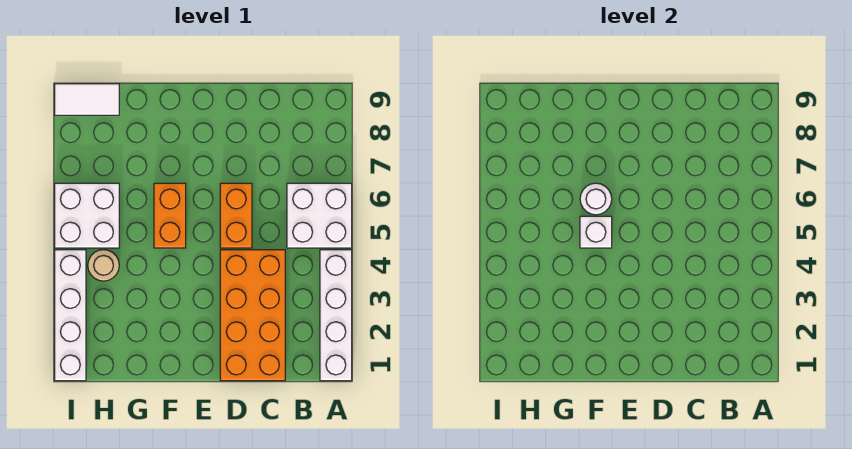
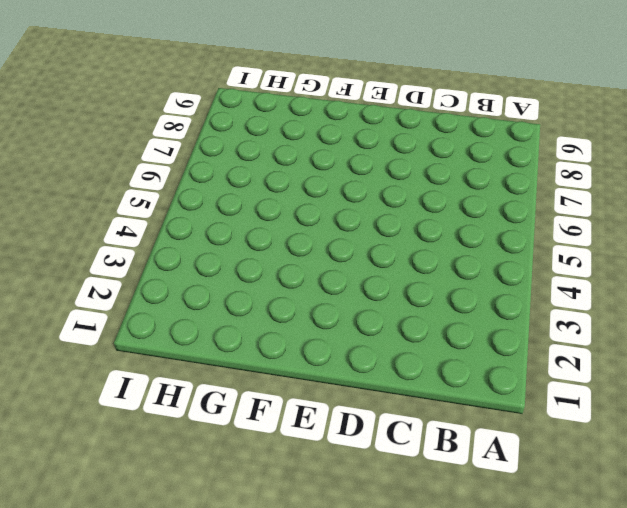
none -> white brick A1:A4 level 1
none -> white brick A5:B6 level 1

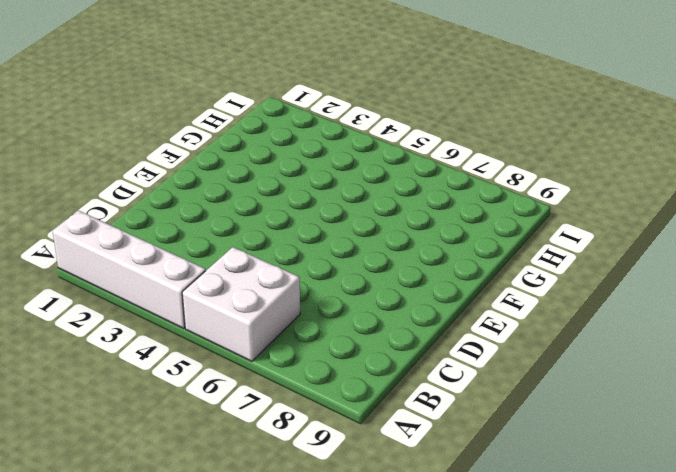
none -> orange brick C1:D4 level 1
none -> orange brick D5:D6 level 1

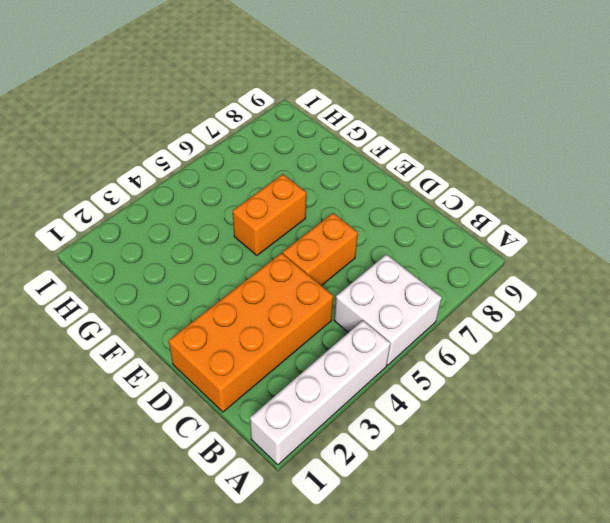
none -> tan round brick H4 level 1
none -> white brick H5:I6 level 1

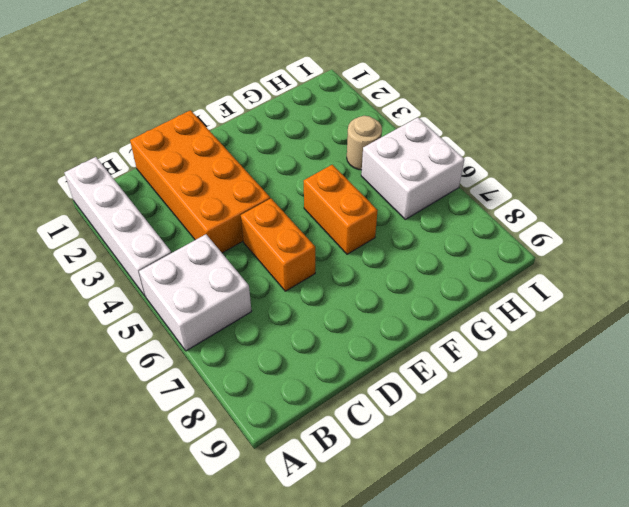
none -> white tile H9:I9 level 1
none -> white brick I1:I4 level 1

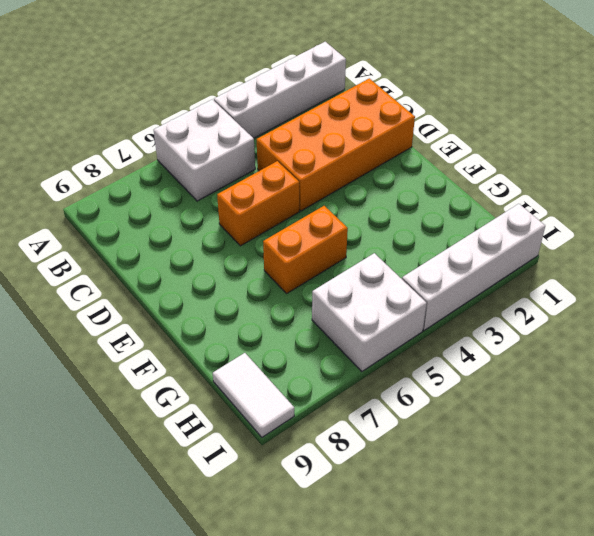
none -> tan round brick H4 level 1
none -> white brick F5 level 2

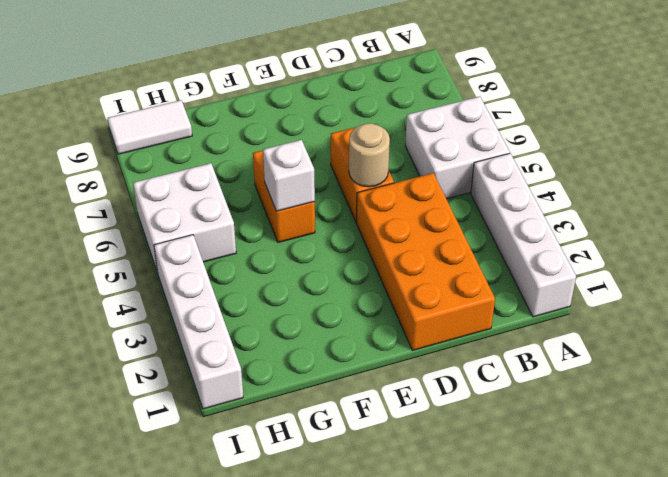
tan round brick D5 level 2 -> tan round brick H4 level 1
none -> white round brick F6 level 2

